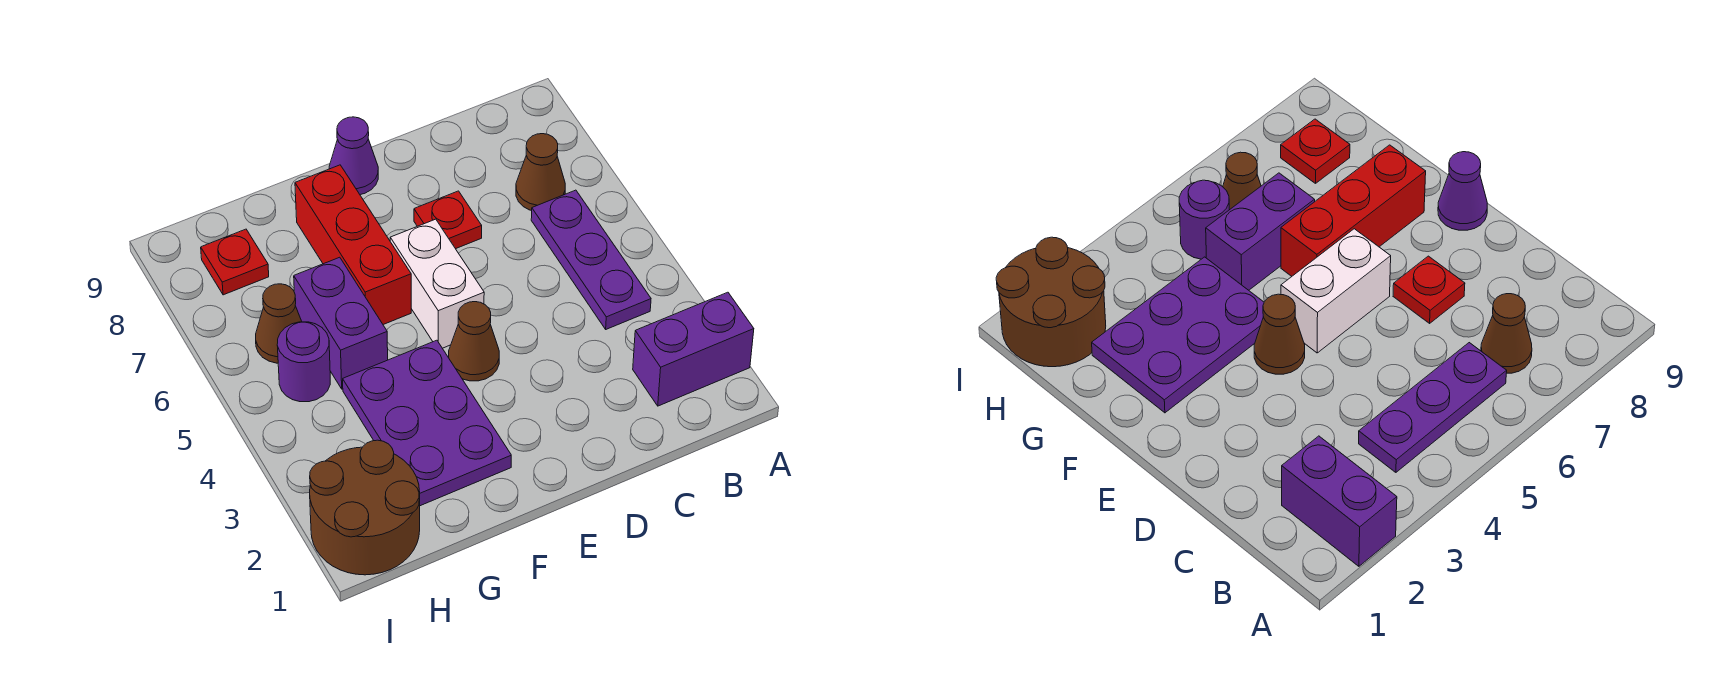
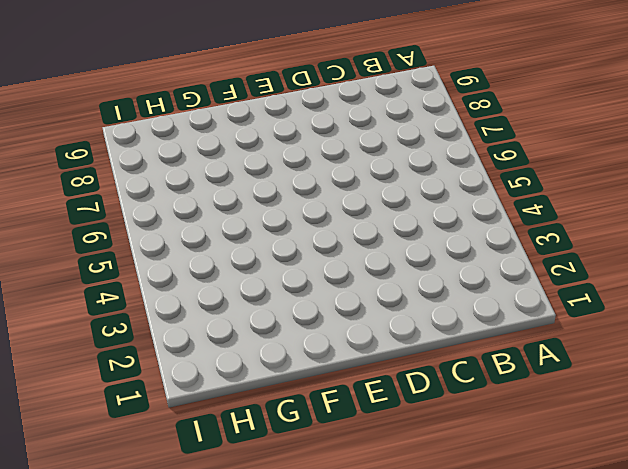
none -> purple brick A2:B2 level 1
none -> purple plate B4:B6 level 1
none -> brown cone B7 level 1

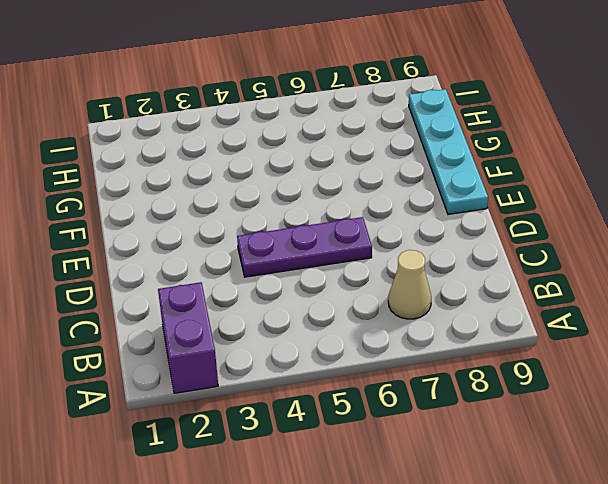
tan cone B7 level 1 -> brown cone B7 level 1
purple plate D4:D6 level 1 -> purple plate B4:B6 level 1
cyan plate E9:H9 level 1 -> purple cone E9 level 1
none -> red plate D7 level 1
none -> brown cone E4 level 1
none -> white brick E5:E6 level 1

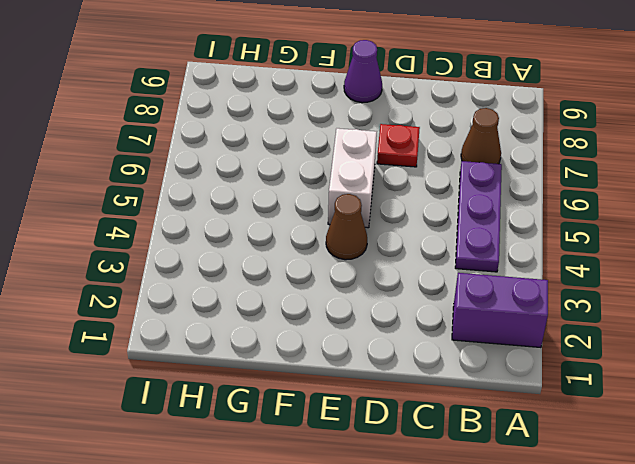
none -> purple plate F2:G4 level 1
none -> red brick F6:F8 level 1
none -> purple brick G5:G6 level 1

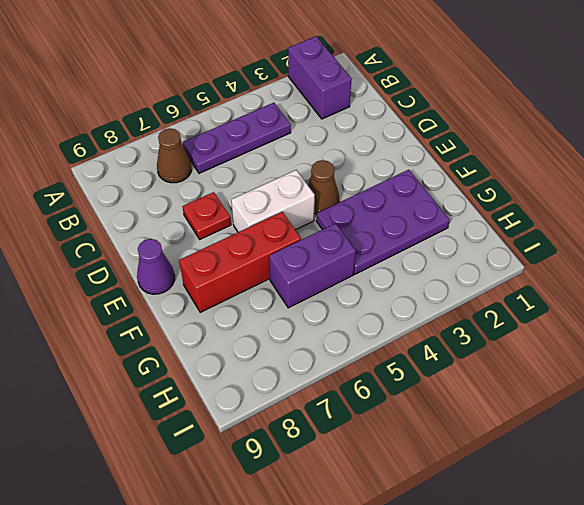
none -> brown round brick H1:I2 level 1
none -> purple round brick H5 level 1
none -> brown cone H6 level 1

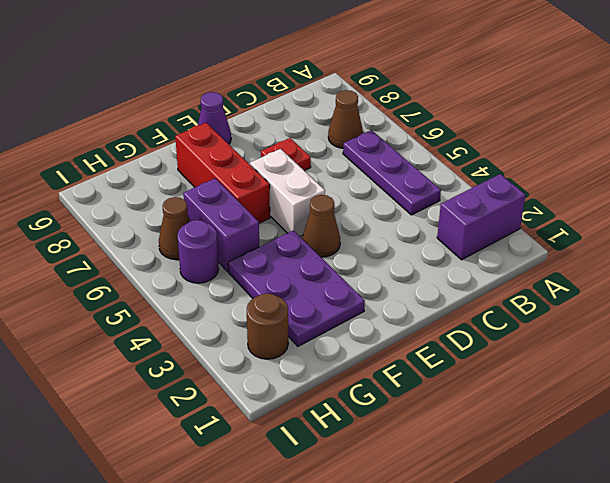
brown round brick H2 level 1 -> brown round brick H1:I2 level 1
none -> red plate H8 level 1

